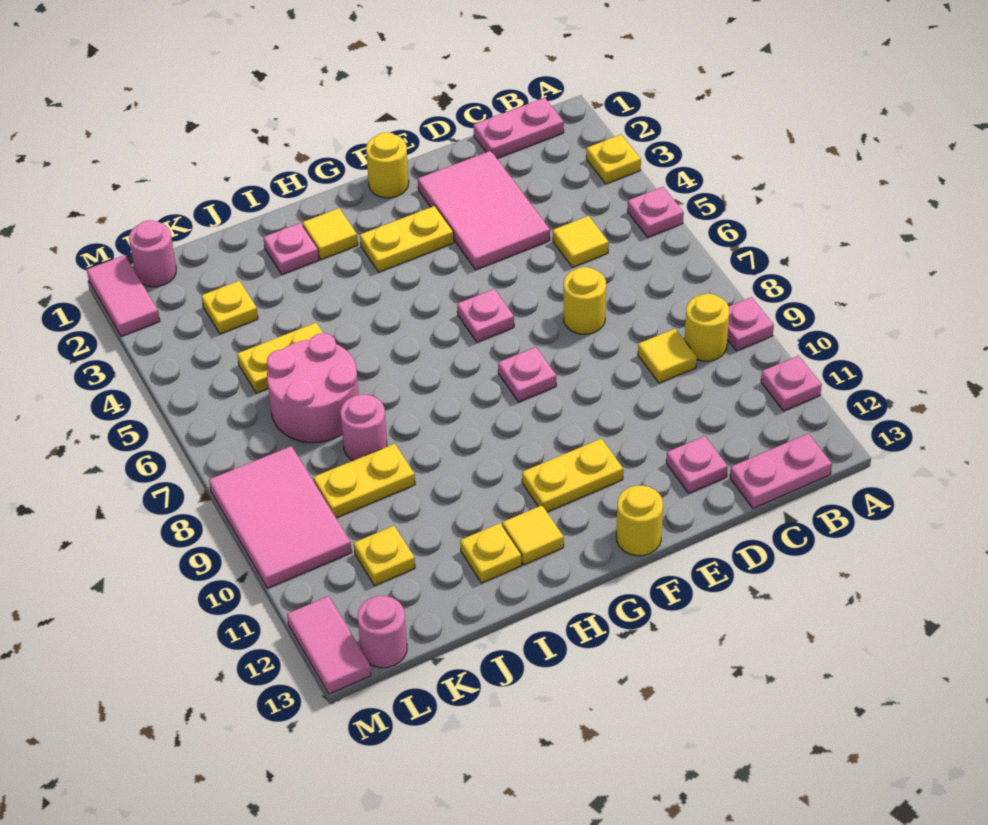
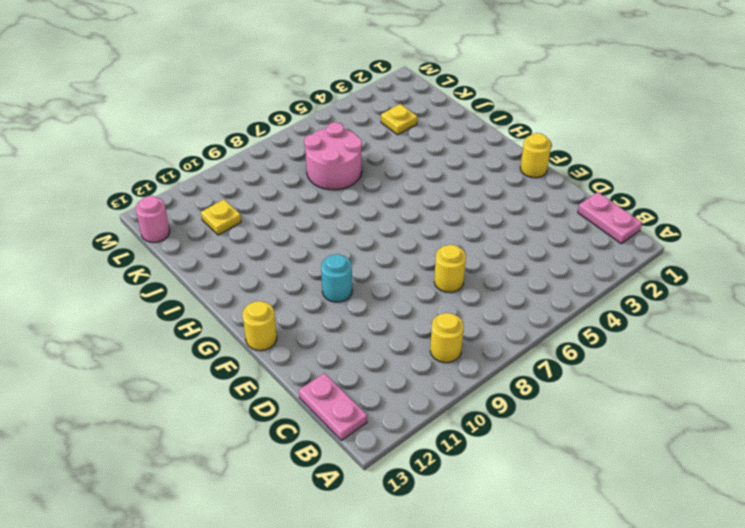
cyan round brick F10 level 1 -> none
none -> yellow plate A3 level 1
none -> pink plate A5 level 1
none -> pink plate A9 level 1
none -> pink plate A11 level 1

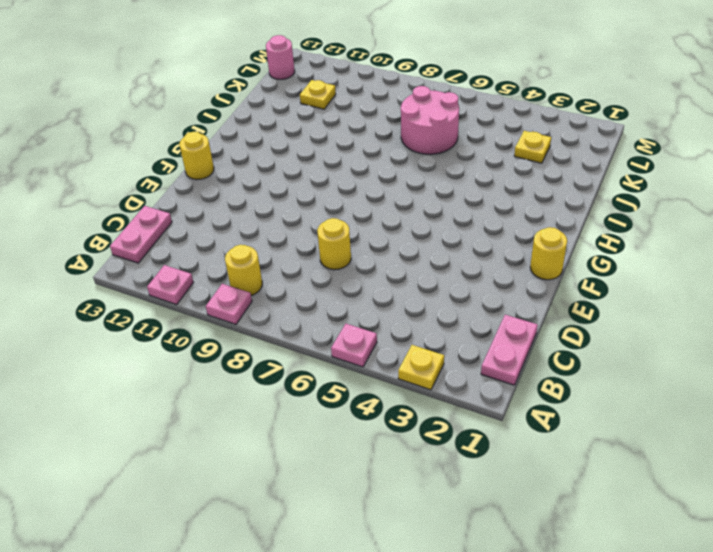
none -> yellow tile C5 level 1
none -> yellow tile C9 level 1
none -> pink tile D2:E4 level 1
none -> pink plate D12 level 1

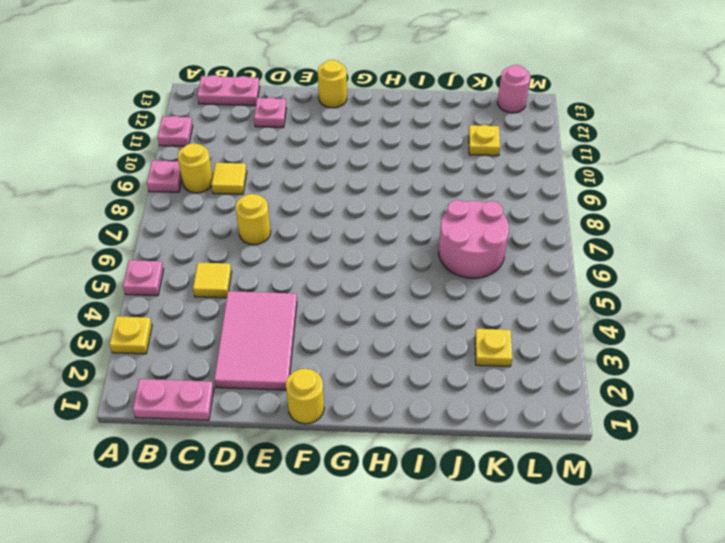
none -> yellow plate F3:G3 level 1
none -> pink plate F6 level 1
none -> pink plate F8 level 1
none -> yellow plate F11:G11 level 1

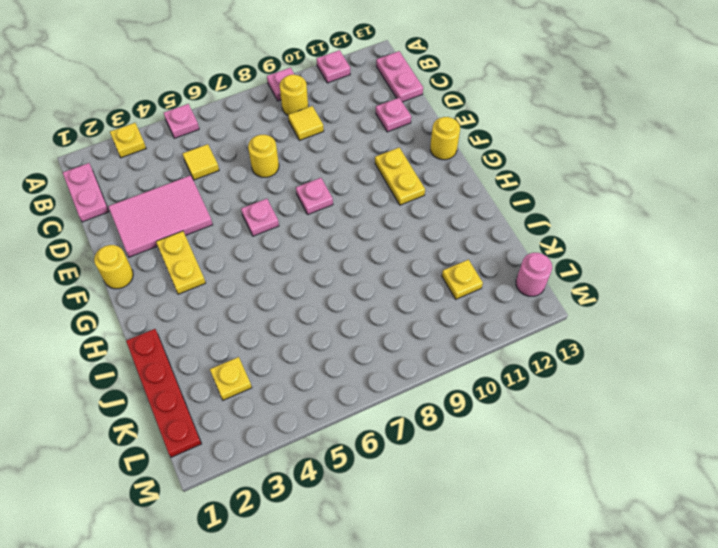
red plate I1:L1 level 1 -> pink round brick L1 level 1
none -> yellow tile H2 level 1
none -> yellow tile H12 level 1
none -> pink plate I2 level 1
none -> yellow plate I12 level 1

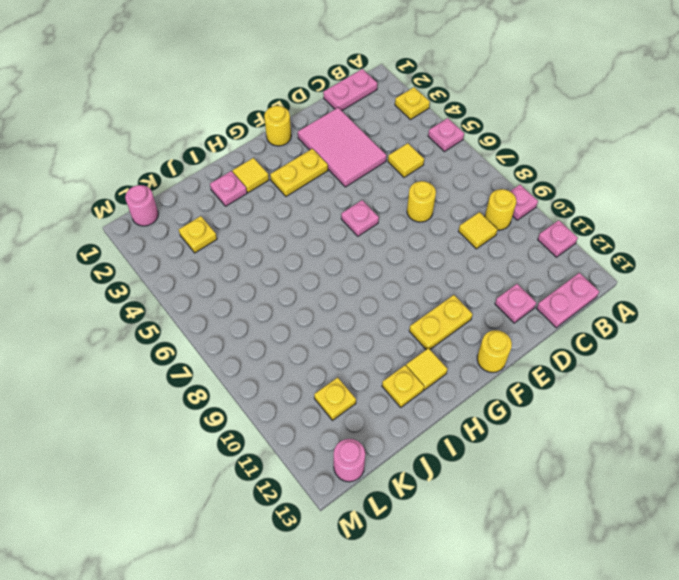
none -> pink plate F8 level 1
none -> yellow plate J5:K5 level 1
none -> pink round brick J6:K7 level 1
none -> pink round brick J8 level 1

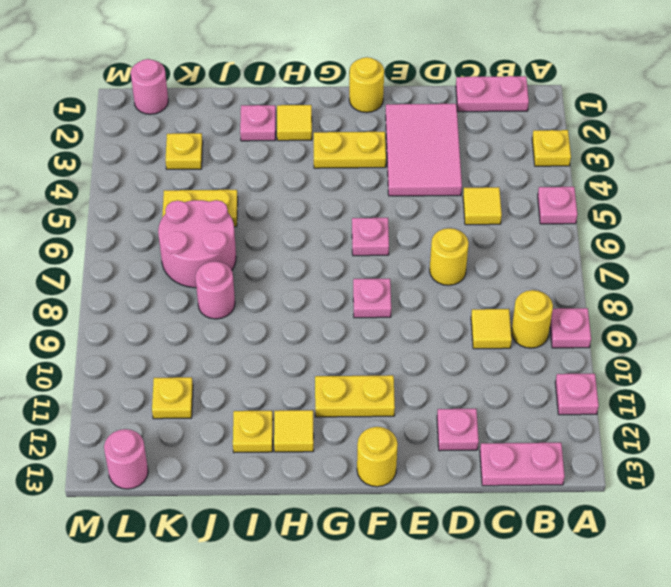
none -> yellow plate J9:K9 level 1
none -> pink tile L8:M10 level 1
none -> pink tile M1:M2 level 1
none -> pink tile M12:M13 level 1

